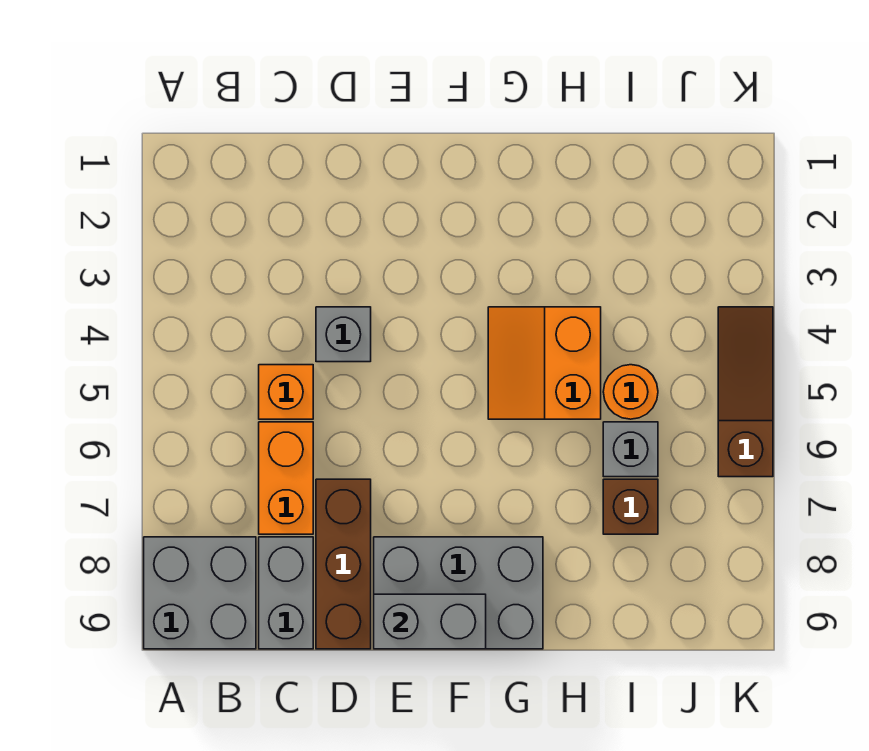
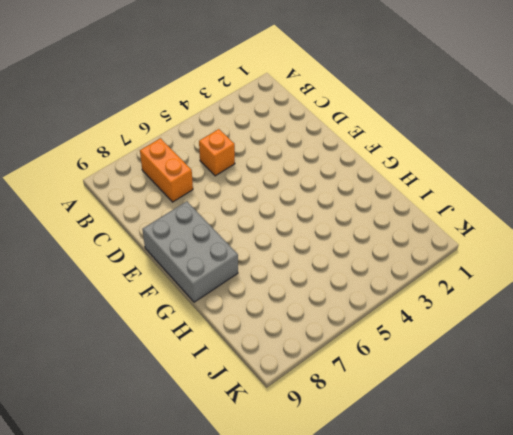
orange brick B7:C7 level 1 -> orange brick C6:C7 level 1
none -> grey brick A8:B9 level 1
none -> grey brick C8:C9 level 1
none -> grey brick D4 level 1

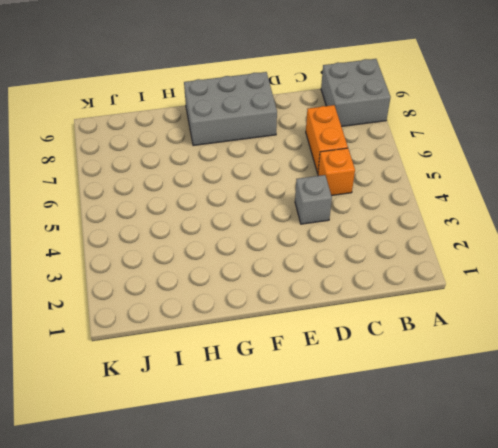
none -> grey brick C8:C9 level 1
none -> brown brick D7:D9 level 1
none -> orange slope G4:H5 level 1 top H

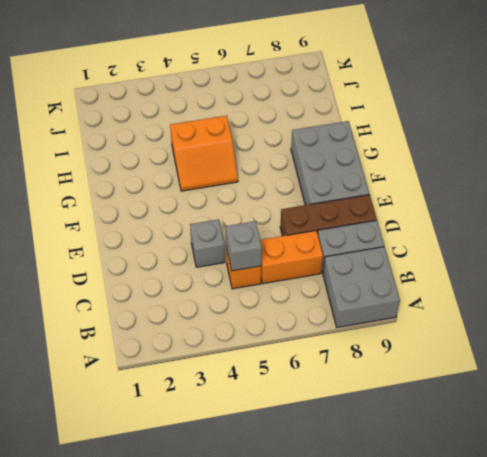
grey brick C5 level 2 -> grey brick I6 level 1
none -> orange round brick I5 level 1
none -> brown brick I7 level 1
none -> brown slope K4:K6 level 1 top 6

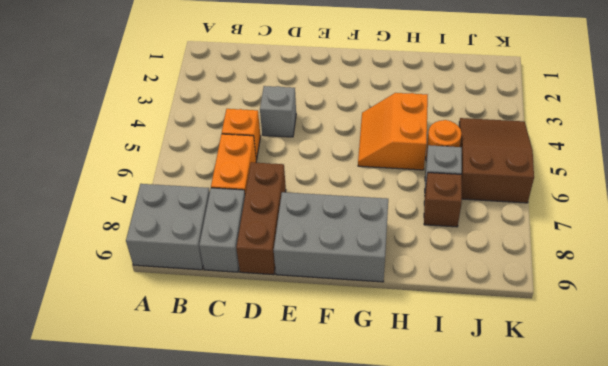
brown slope J4:K6 level 1 top 6 -> brown slope K4:K6 level 1 top 6
none -> grey brick E9:F9 level 2

